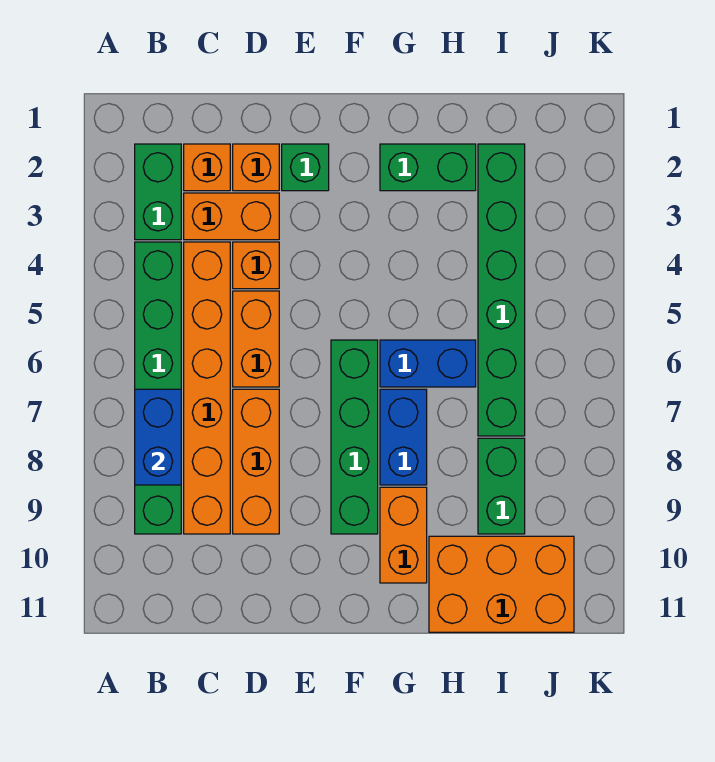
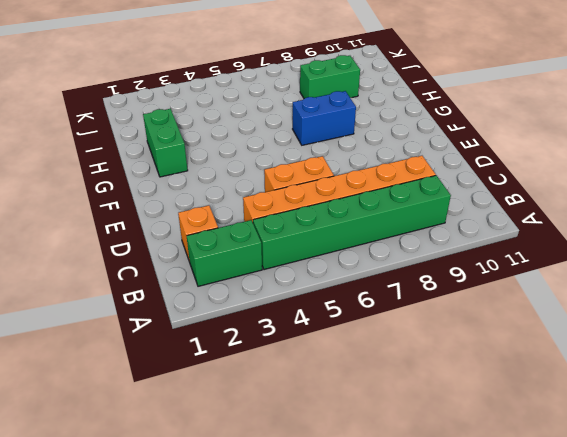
none -> orange brick C3:D3 level 1
none -> orange brick D2 level 1
none -> orange brick D4 level 1

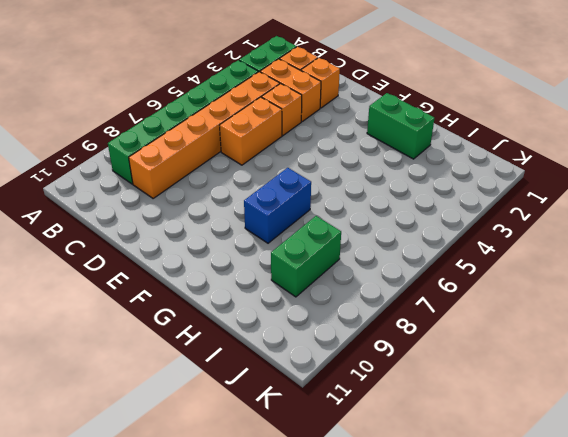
none -> orange brick D7:D9 level 1
none -> green brick E2 level 1
none -> green brick F6:F9 level 1

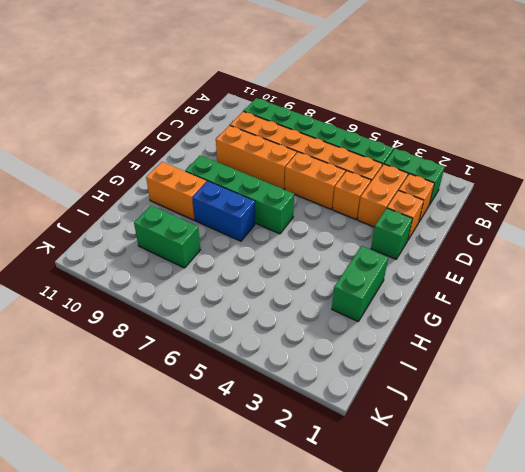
none -> blue brick G6:H6 level 1
none -> orange brick H10:J11 level 1
none -> green brick I2:I7 level 1

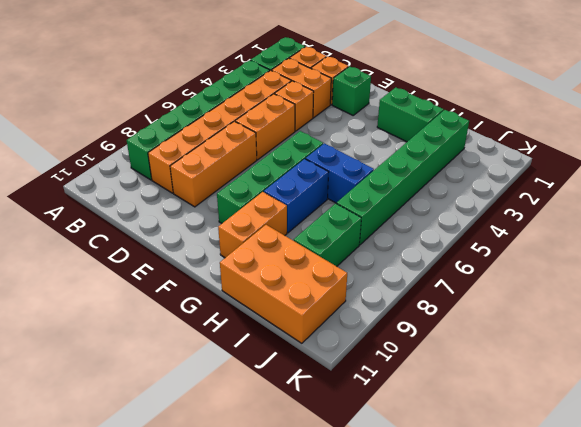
none -> blue brick B7:B8 level 2

